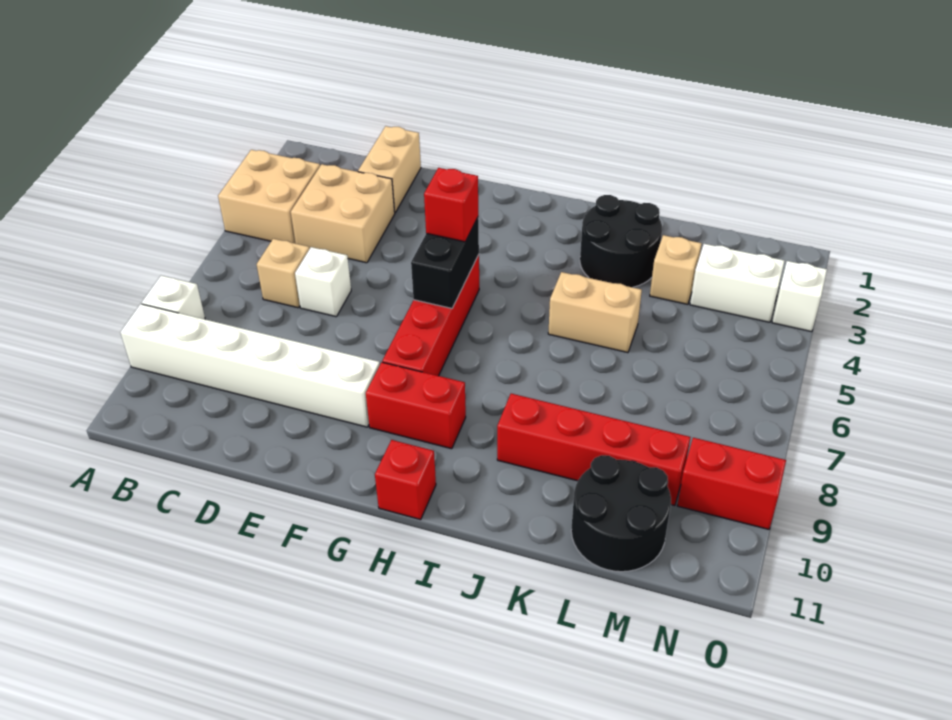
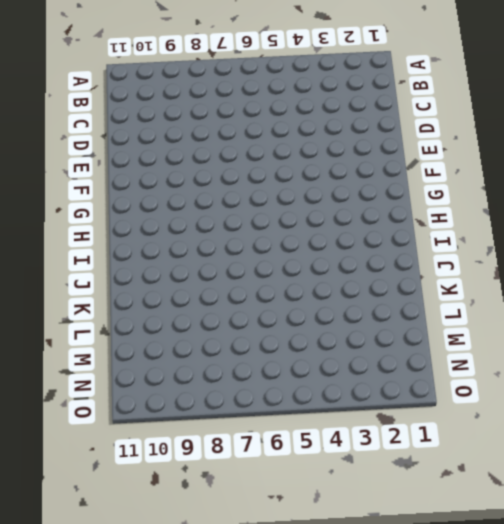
none -> tan brick A3:B4 level 1
none -> white brick A8 level 1
none -> white brick A9:F9 level 1

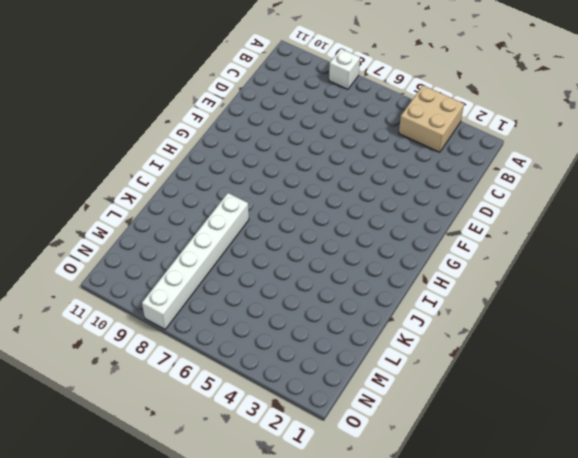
white brick J8:O8 level 1 -> white brick A9:F9 level 1
none -> tan brick C3:D4 level 1
none -> tan brick C6 level 1
none -> tan brick D1:D2 level 1

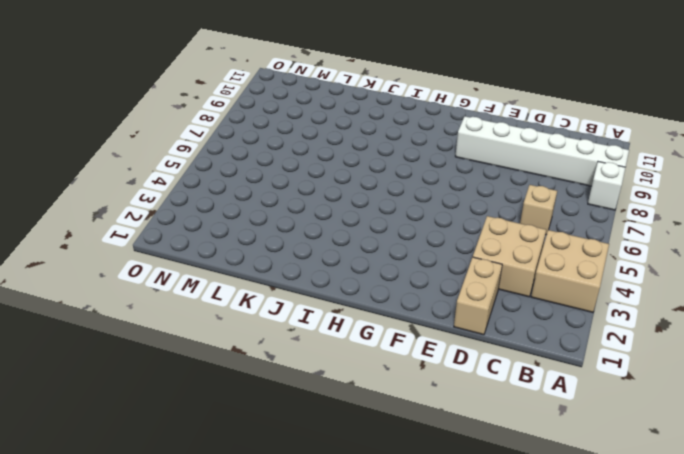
none -> white brick D6 level 1
none -> red brick G5:G8 level 1
none -> red brick G9:H9 level 1

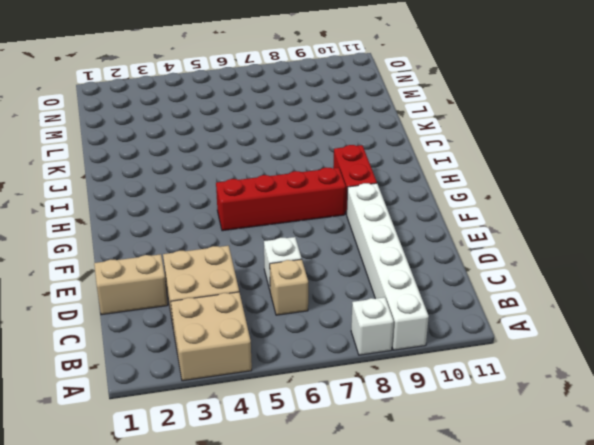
none -> red brick H11 level 1
none -> black round brick J2:K3 level 1
none -> tan brick J5:K5 level 1

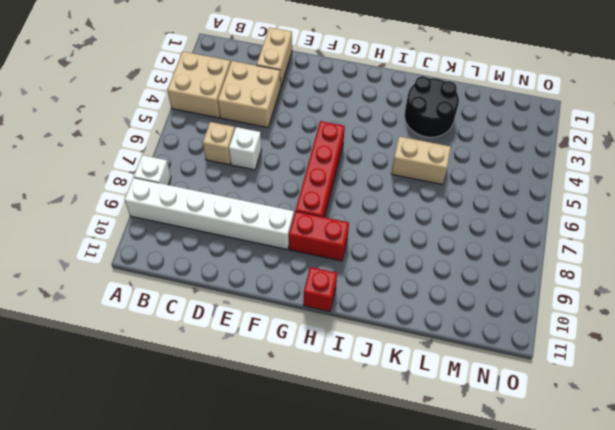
none -> red brick J9:M9 level 1
none -> tan brick L3 level 1
none -> black round brick L10:M11 level 1

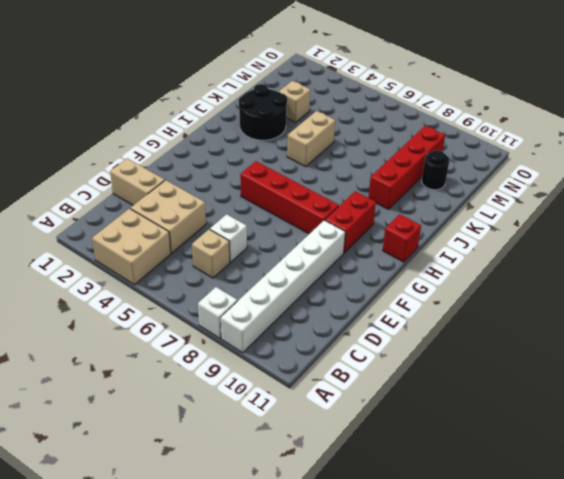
black round brick L10 level 1 -> black round brick L10:M11 level 1
none -> white brick M3:N3 level 1
none -> red brick N9:O9 level 1
none -> white brick O3 level 1

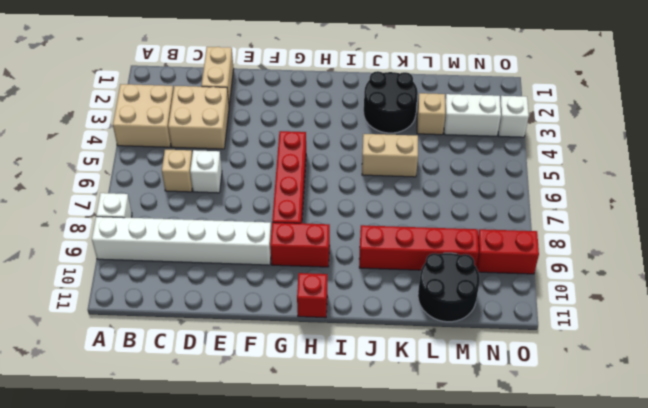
none -> black brick G5:G6 level 2
none -> red brick G5 level 3

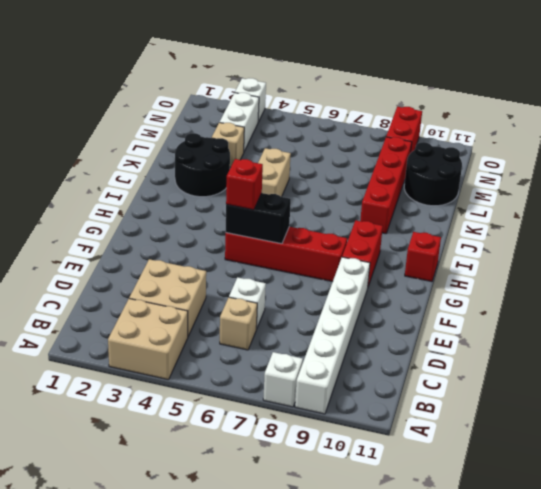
none -> tan brick D1:D2 level 1

